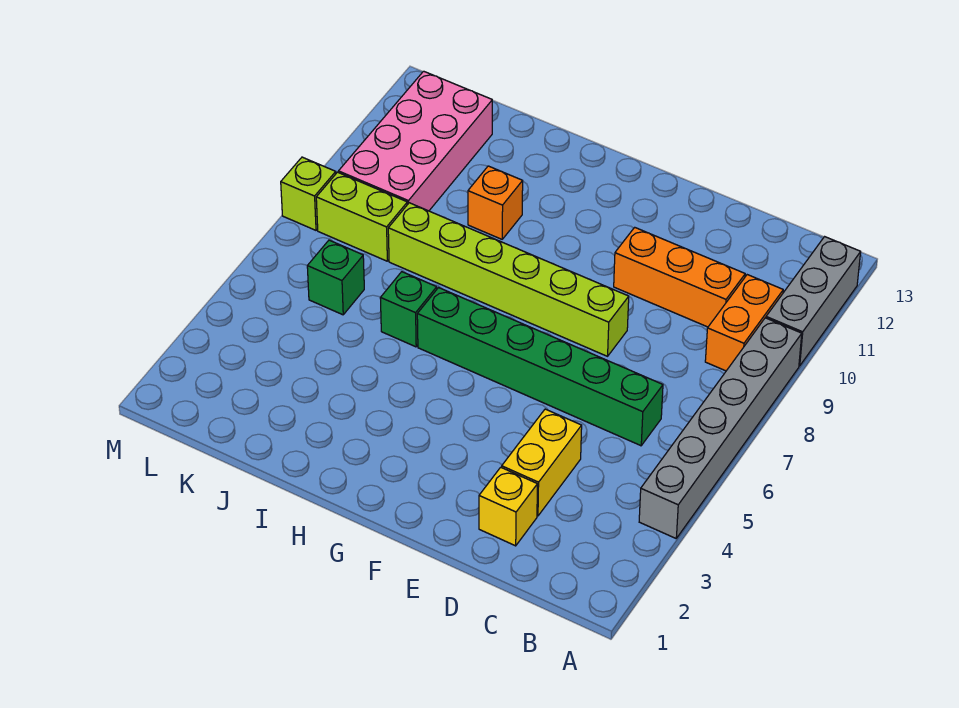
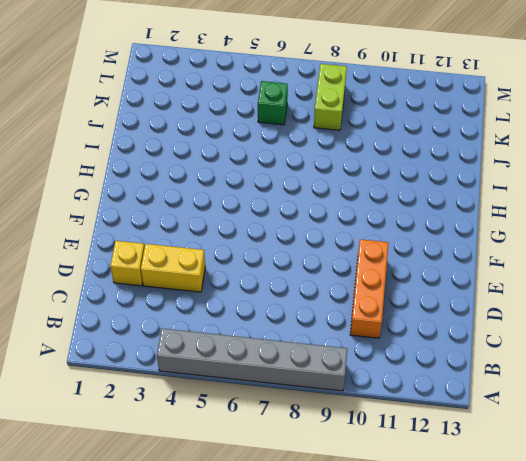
none -> grey brick A10:A12 level 1
none -> orange brick B9:B10 level 1
none -> green brick C6:H6 level 1

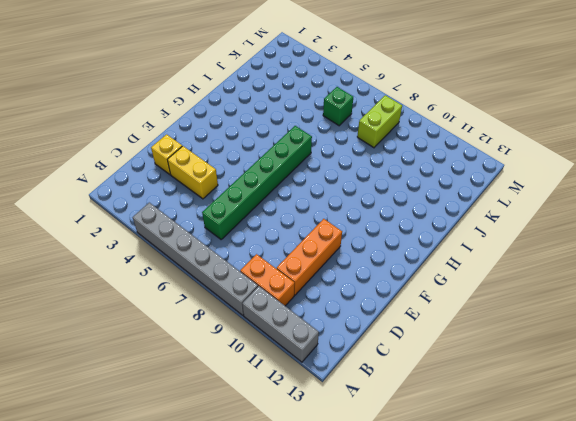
none -> lime brick E8:J8 level 1
none -> green brick I6 level 1
none -> orange brick I10 level 1

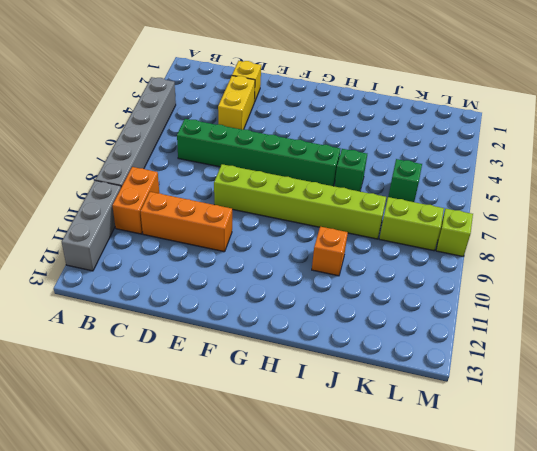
none -> pink brick K9:L12 level 1

